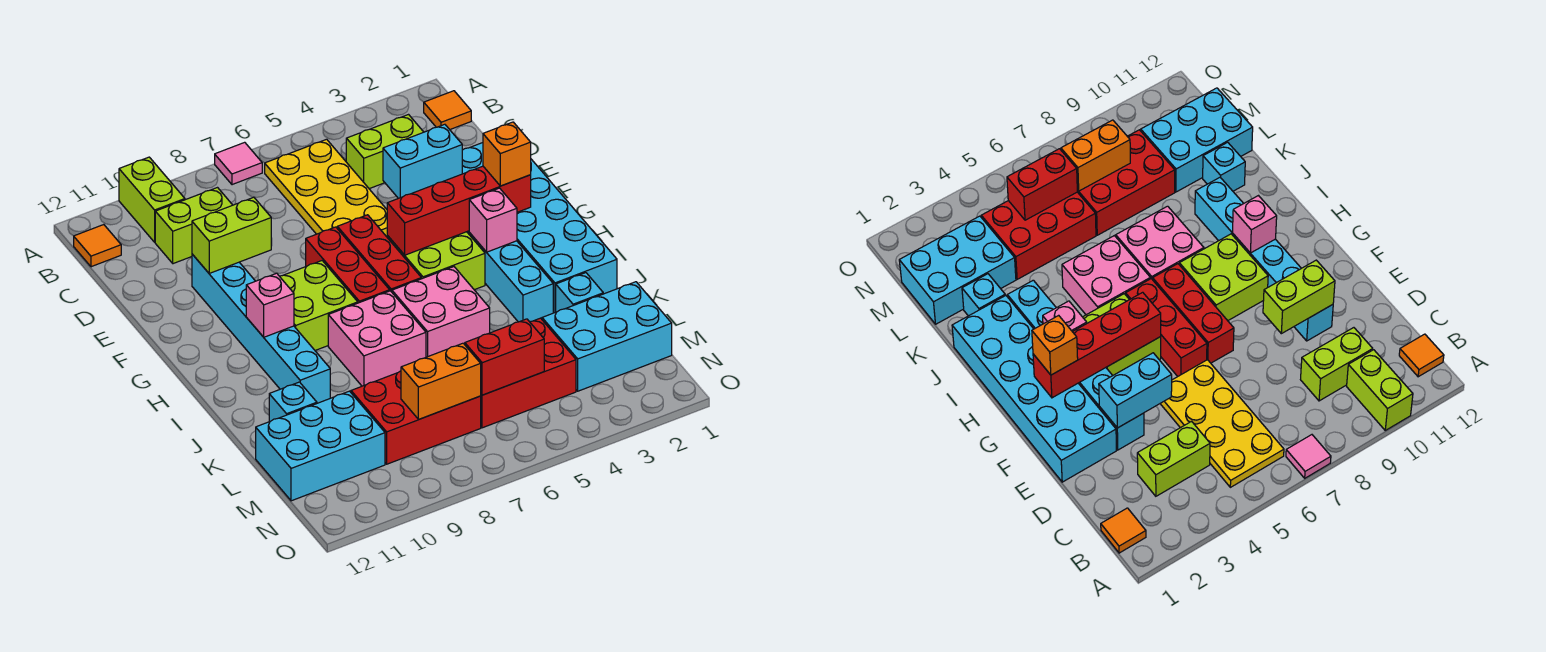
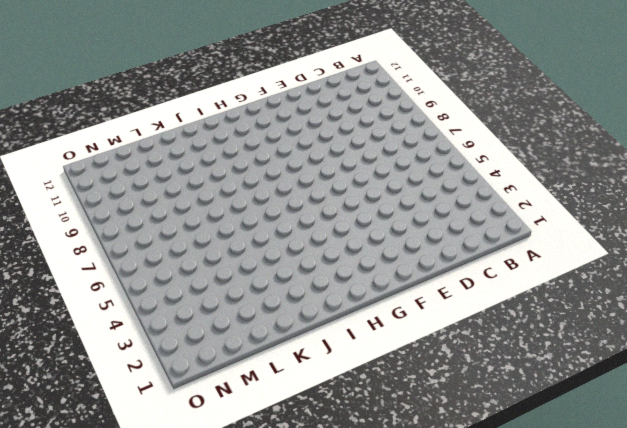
none -> pink tile A7 level 1
none -> lime brick A10:B10 level 1
none -> orange tile B1 level 1
none -> yellow plate B5:E6 level 1

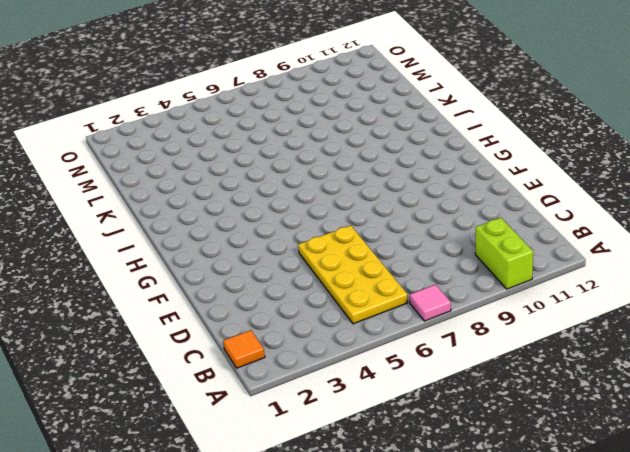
none -> orange tile B12 level 1
none -> lime brick C3:C4 level 1
none -> lime brick C9:C10 level 1
none -> cyan brick E1:J2 level 1

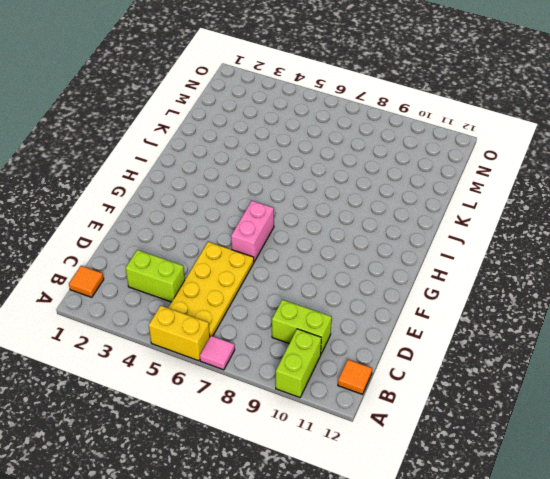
yellow brick A5:A6 level 1 -> none
pink brick F6:G6 level 1 -> red brick F6:H6 level 1
none -> cyan brick E1:J2 level 1
none -> cyan brick E3:J3 level 1
none -> cyan brick E10:J10 level 1
none -> red brick F7:H7 level 1

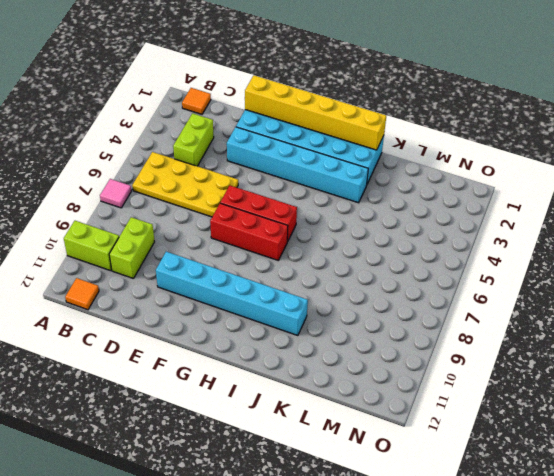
yellow brick E1:J1 level 2 -> none
none -> lime brick G4:H5 level 1
none -> lime brick G8:H9 level 1
none -> pink brick I5:J6 level 1
none -> pink brick I7:J8 level 1

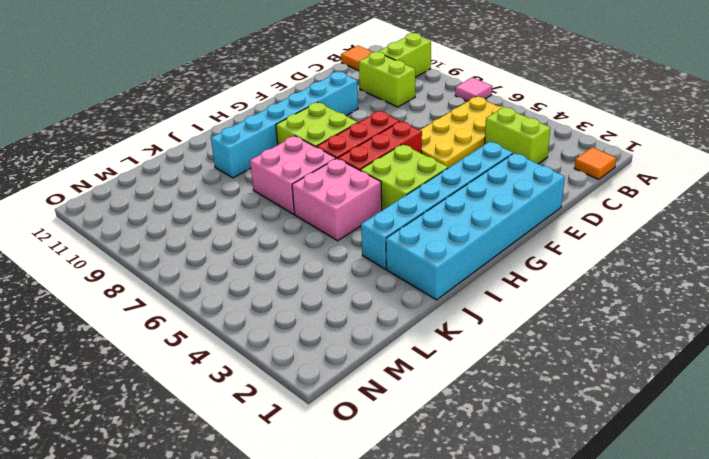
none -> cyan brick K2 level 1
none -> cyan brick K11 level 1
none -> cyan brick L1:M3 level 1
none -> red brick L4:M6 level 1

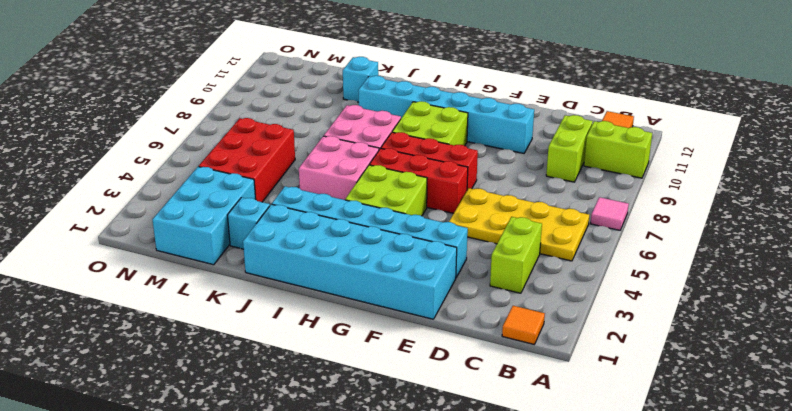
none -> red brick L7:M9 level 1
none -> cyan brick L10:M12 level 1
none -> cyan brick E3:E4 level 2
none -> lime brick E9:E10 level 2

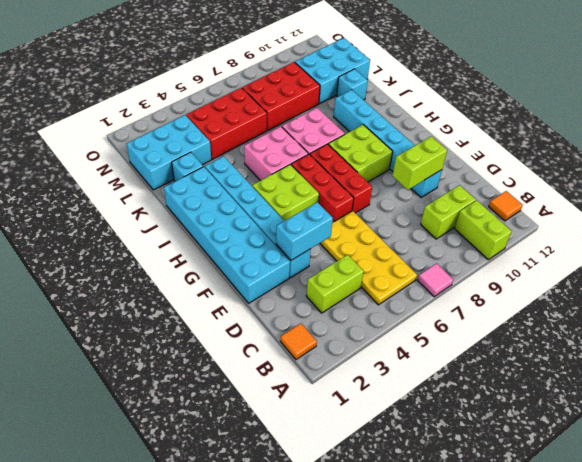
none -> red brick G2:G5 level 2
none -> pink brick H3 level 2
none -> pink brick H10 level 2
none -> red brick M5:M6 level 2

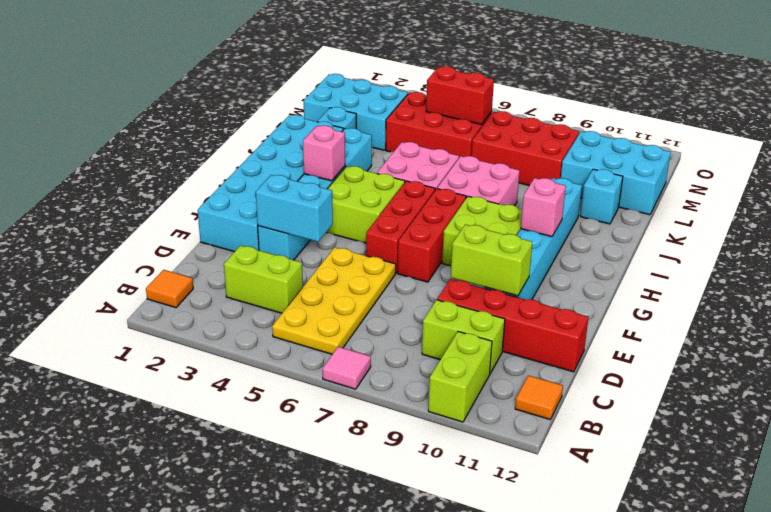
red brick D9:D12 level 1 -> red brick G2:G5 level 2
none -> orange brick M7:M8 level 2
none -> orange brick G2 level 3

